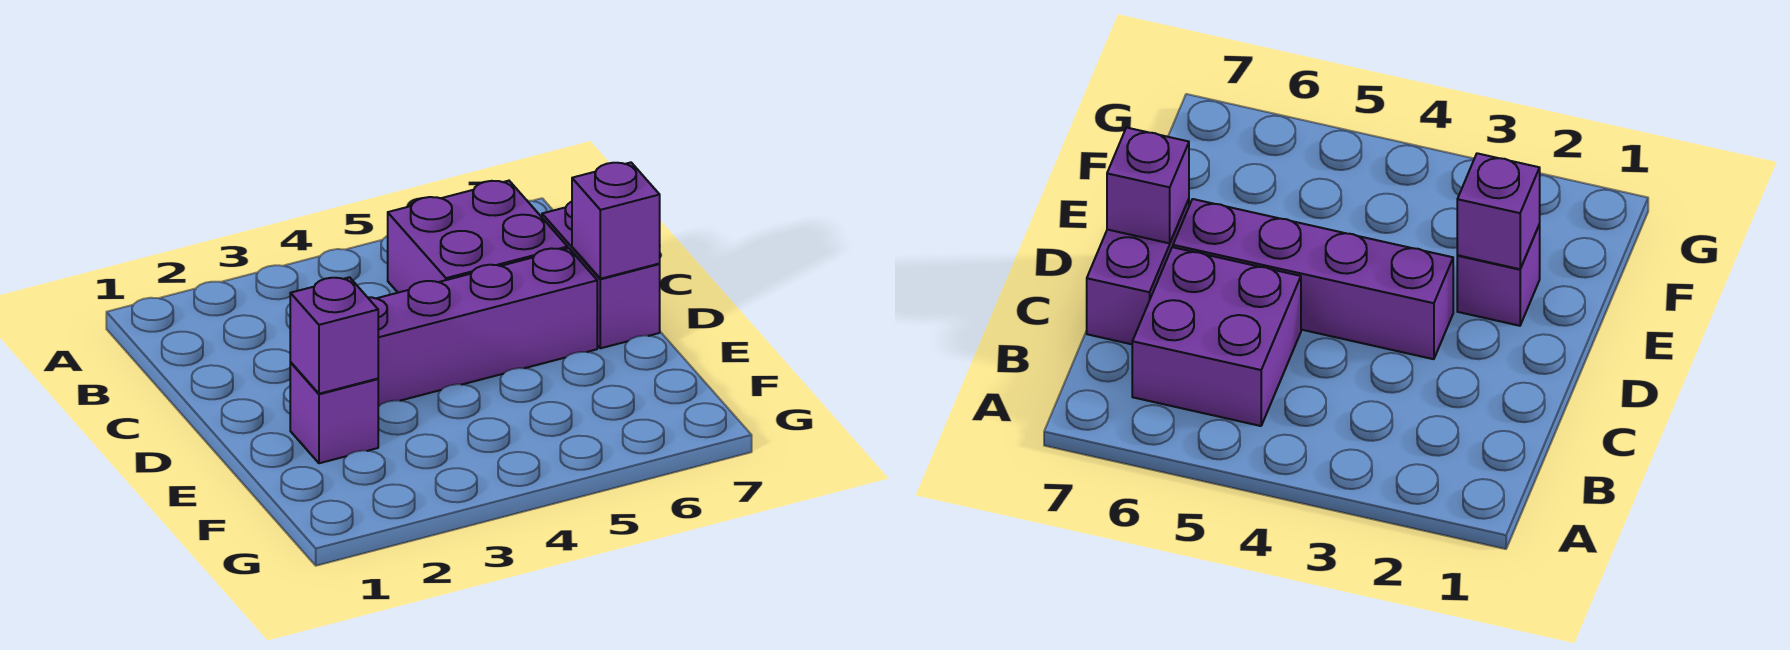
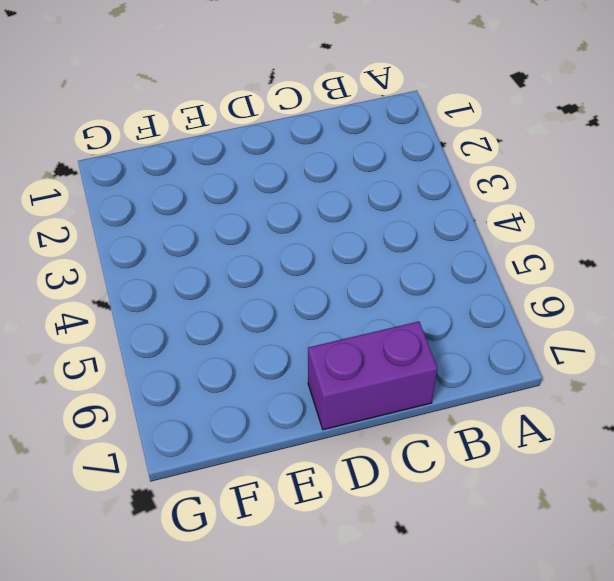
none -> purple brick B5:C6 level 1
none -> purple brick D3:D6 level 1

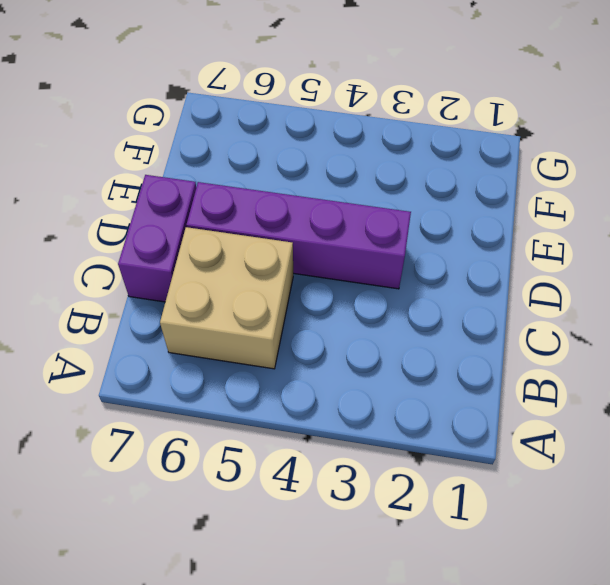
tan brick B5:C6 level 1 -> purple brick B5:C6 level 1
none -> purple brick E2 level 1
none -> purple brick D7 level 2

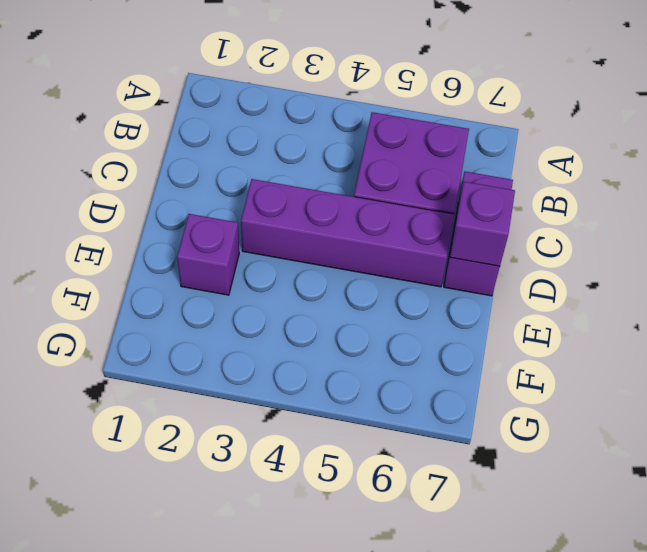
none -> purple brick E2 level 2

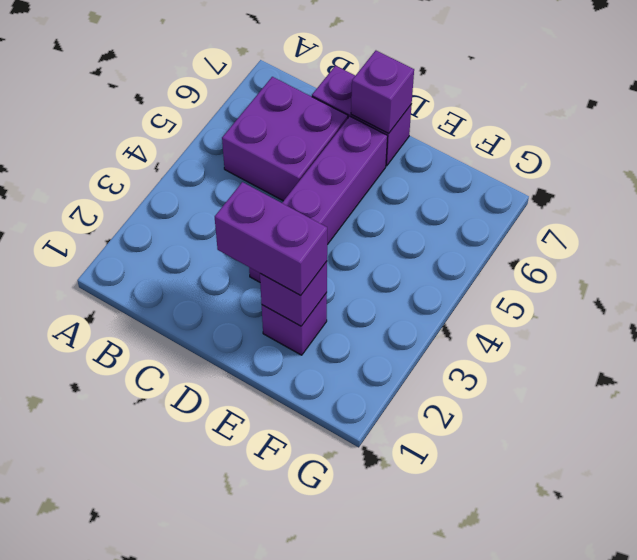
purple brick D2:E2 level 3 -> none

